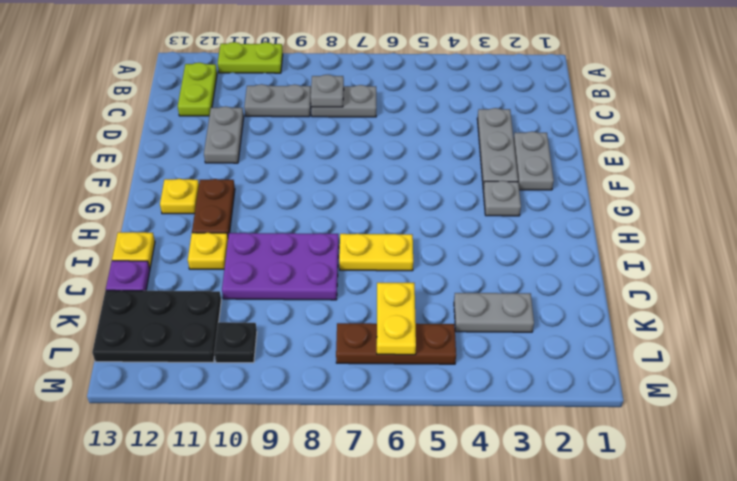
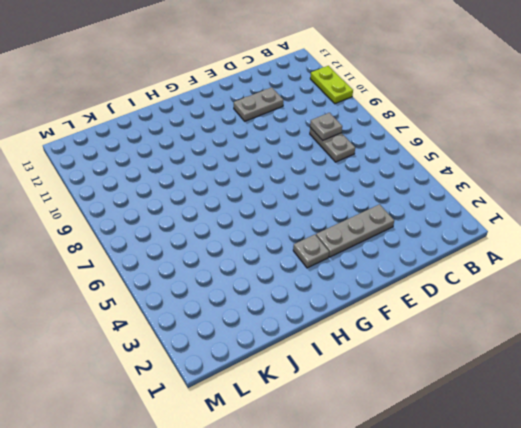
none -> lime plate B12:C12 level 1
none -> grey plate C9:C10 level 1
none -> grey plate E2:F2 level 1

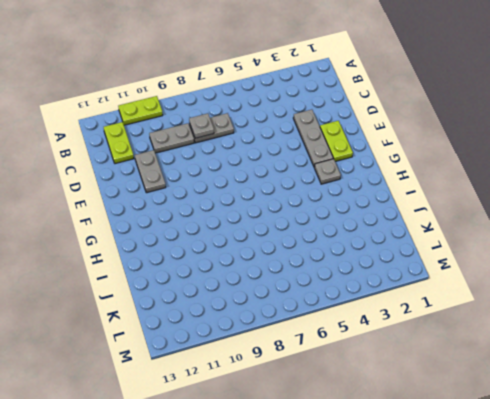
lime plate E2:F2 level 1 -> grey plate E2:F2 level 1
none -> brown plate G11:H11 level 1
none -> yellow plate G12 level 1
none -> yellow plate I6:I7 level 1

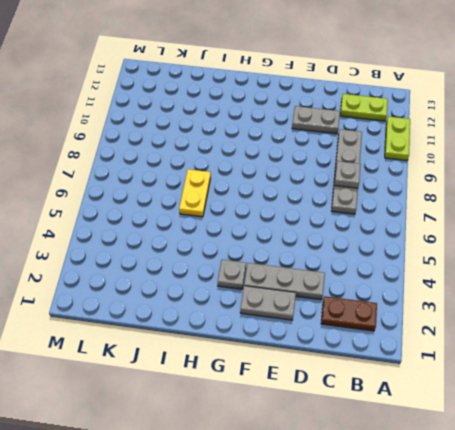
brown plate B2:C2 level 1 -> brown plate G11:H11 level 1
none -> yellow plate G12 level 1
none -> purple plate I8:J10 level 1
none -> yellow plate I11 level 1

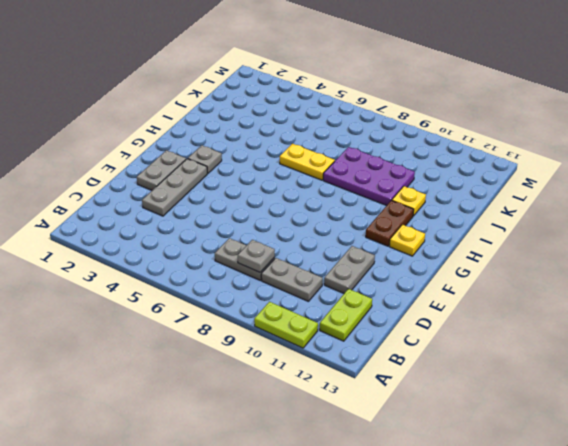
none -> yellow plate I13 level 1
none -> purple plate J13 level 1
none -> grey plate K3:K4 level 1

